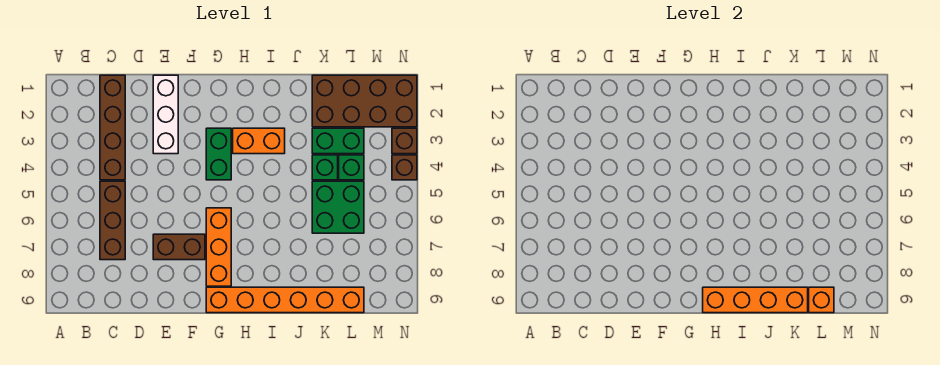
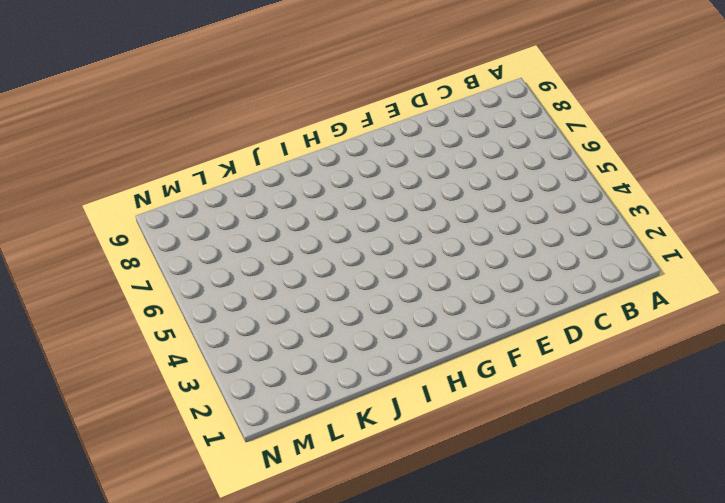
none -> brown brick C1:C4 level 1
none -> brown brick C5:C7 level 1
none -> white brick E1:E3 level 1

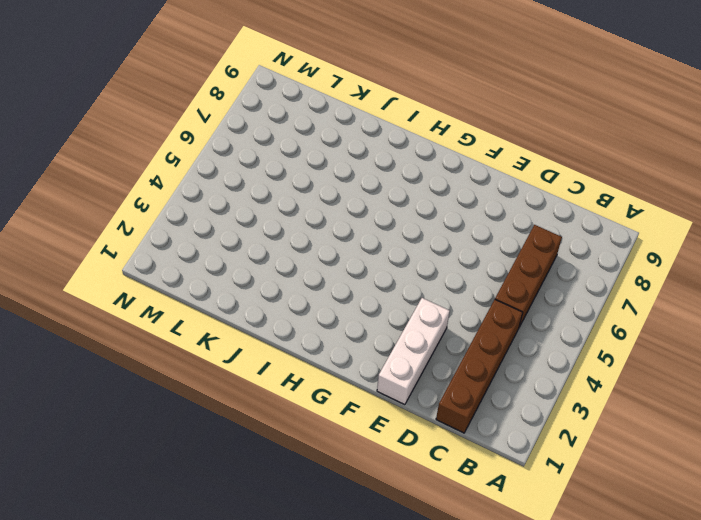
none -> brown brick E7:F7 level 1
none -> green brick G3:G4 level 1
none -> orange brick G6:G8 level 1

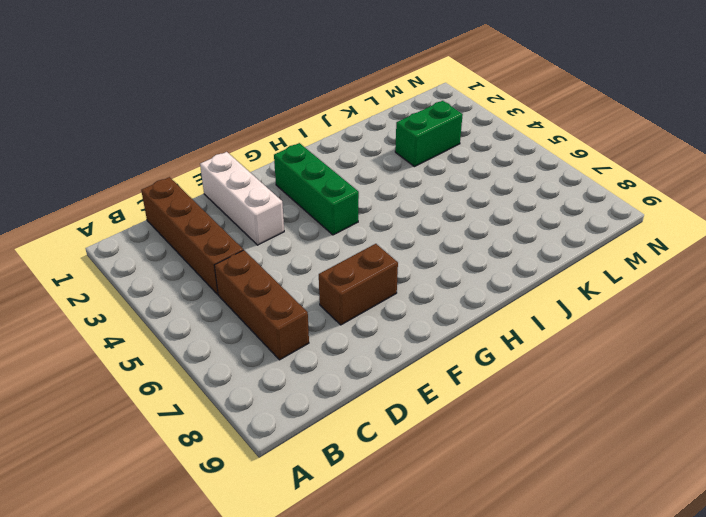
green brick G2:G4 level 1 -> green brick G3:G4 level 1
none -> orange brick G6:G8 level 1
none -> orange brick G9:L9 level 1
none -> orange brick H3:I3 level 1

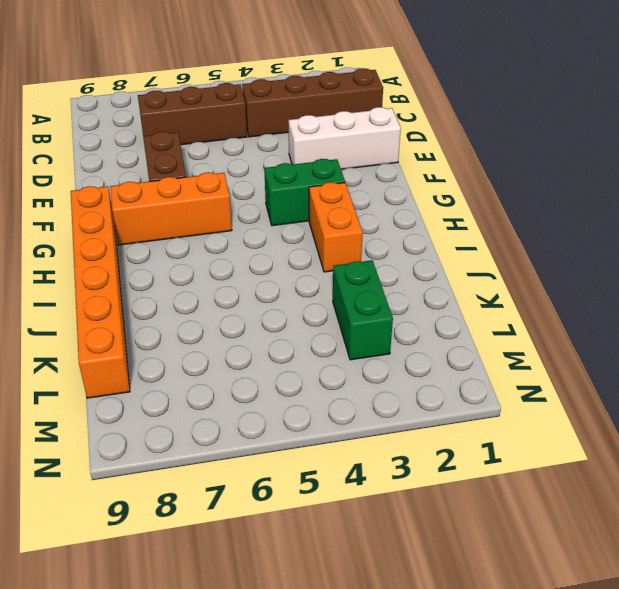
none -> brown brick K1:N2 level 1
none -> green brick K4 level 1
none -> green brick K5:L6 level 1

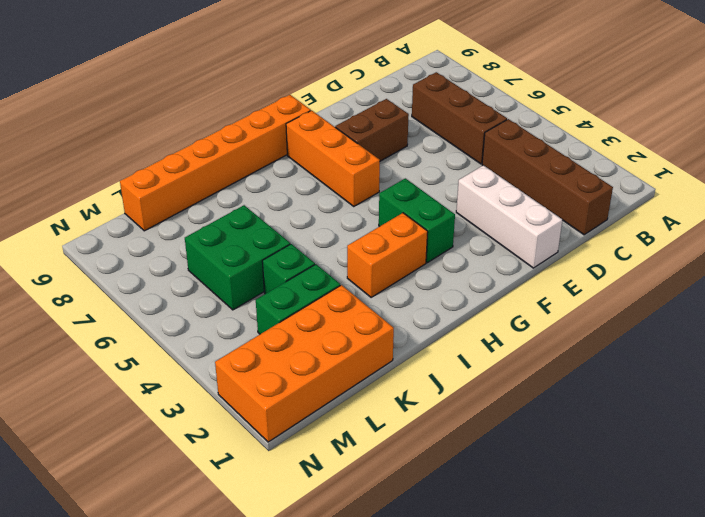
orange brick K1:N2 level 1 -> brown brick K1:N2 level 1
none -> green brick L4 level 1
none -> brown brick N3 level 1
none -> brown brick N4 level 1

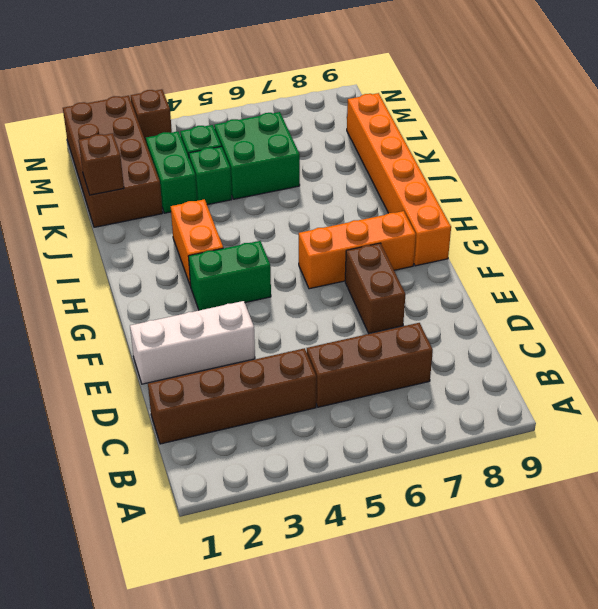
brown brick K1 level 2 -> brown brick N4 level 1
none -> orange brick H9:K9 level 2
none -> orange brick L9 level 2

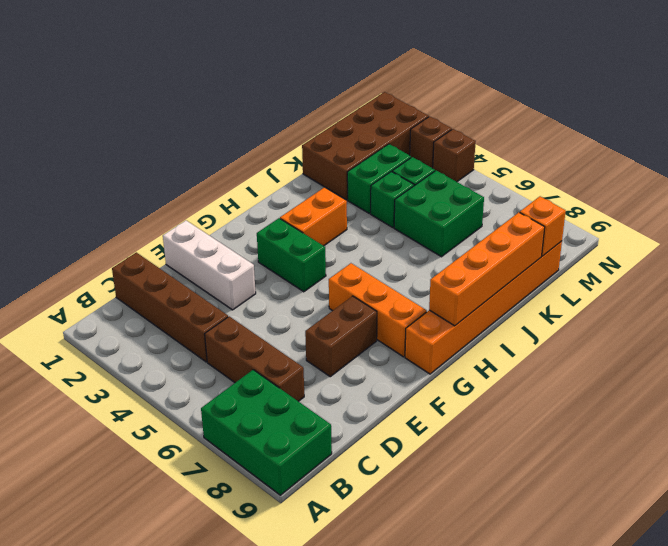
green brick A7:B9 level 1 -> none

